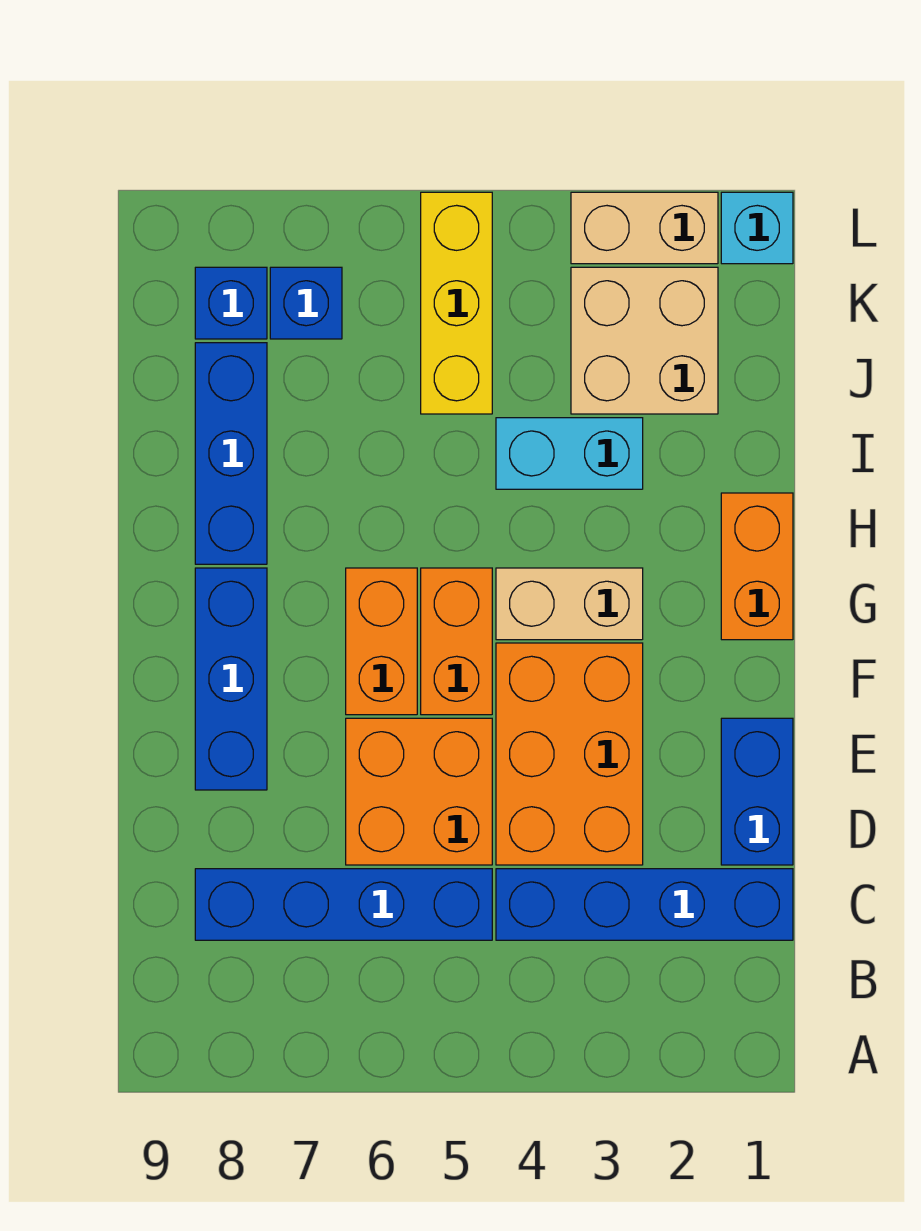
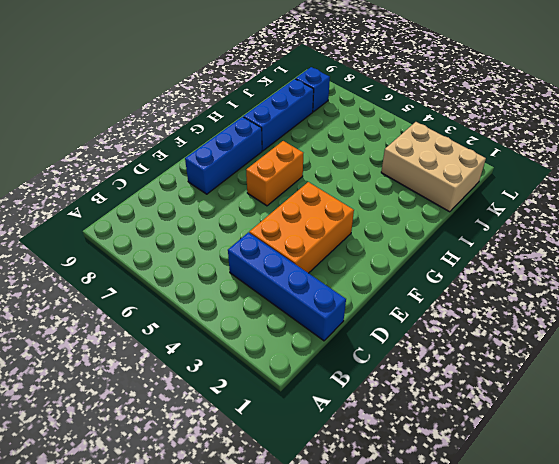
tan brick J1:K3 level 1 -> tan brick J2:K3 level 1
none -> blue brick C5:C8 level 1
none -> blue brick D1:E1 level 1
none -> orange brick D5:E6 level 1

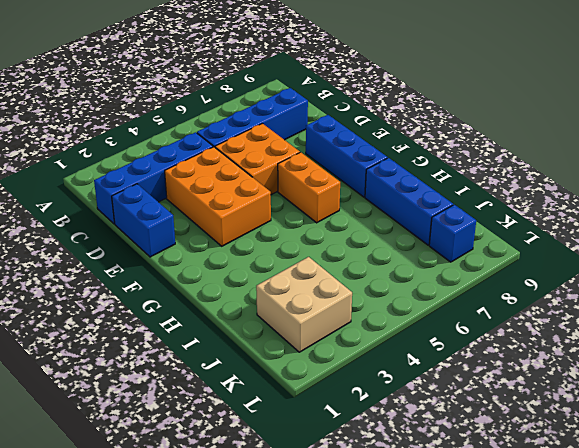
none -> orange brick F5:G5 level 1
none -> orange brick G1:H1 level 1
none -> tan brick G3:G4 level 1

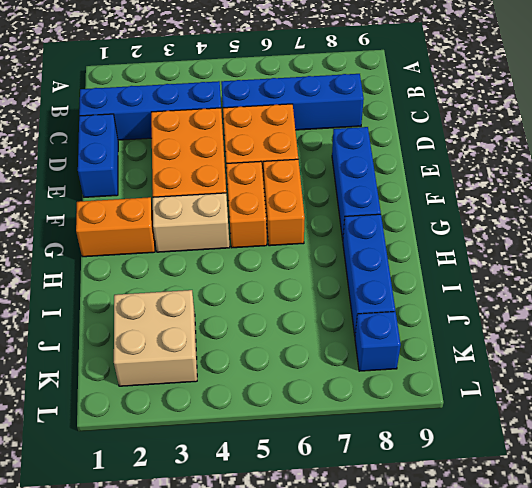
orange brick G1:G2 level 1 -> orange brick G1:H1 level 1
none -> cyan brick I3:I4 level 1
none -> yellow brick J5:L5 level 1
none -> blue brick K7 level 1

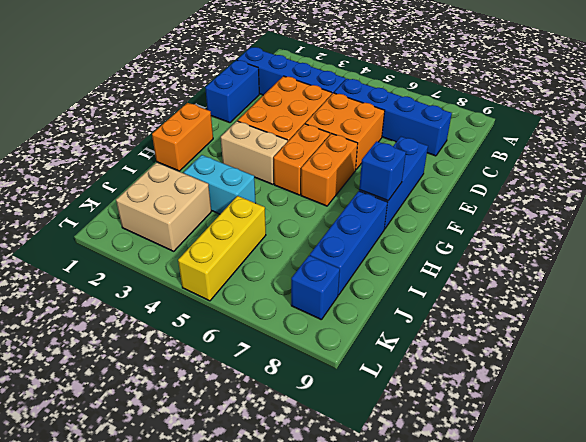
blue brick G8 level 2 -> blue brick K7 level 1
none -> cyan brick L1 level 1
none -> tan brick L2:L3 level 1

